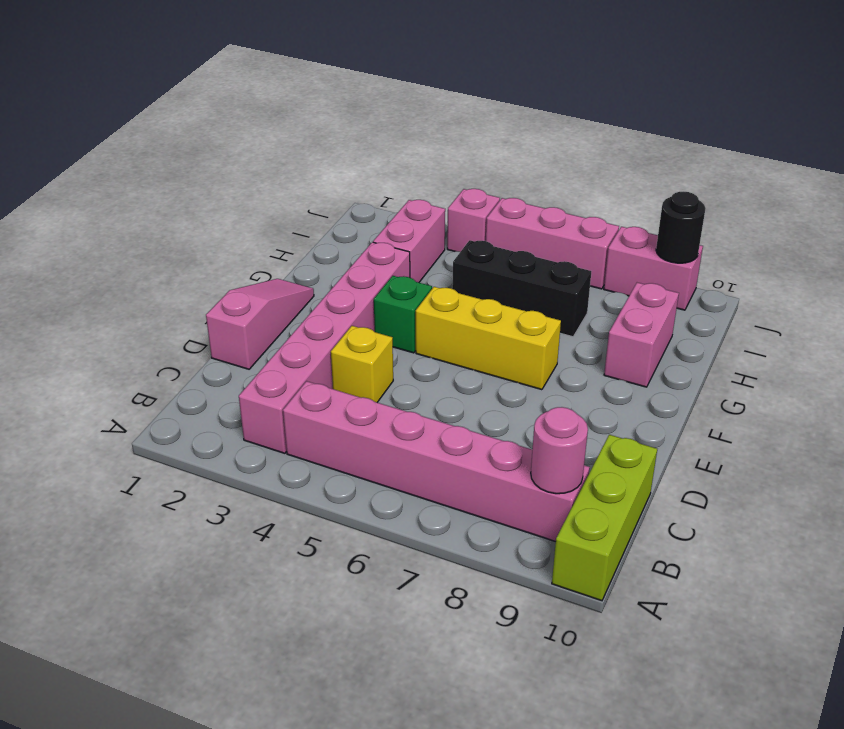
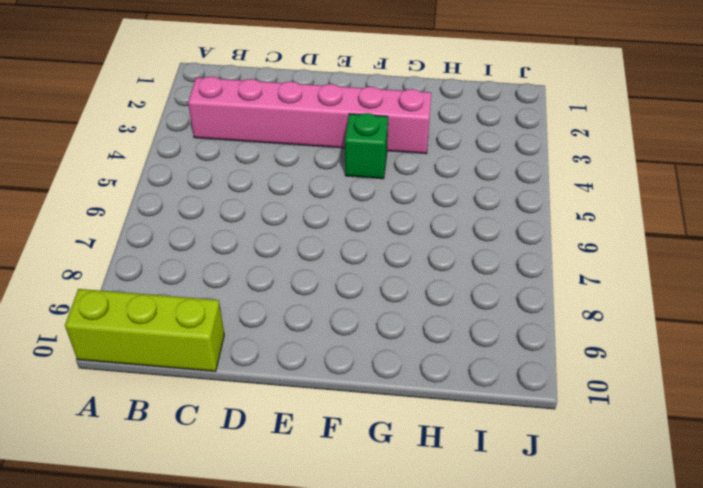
none -> pink brick B4:B9 level 1
none -> pink slope D1:F1 level 1 top D
none -> yellow brick D4 level 1

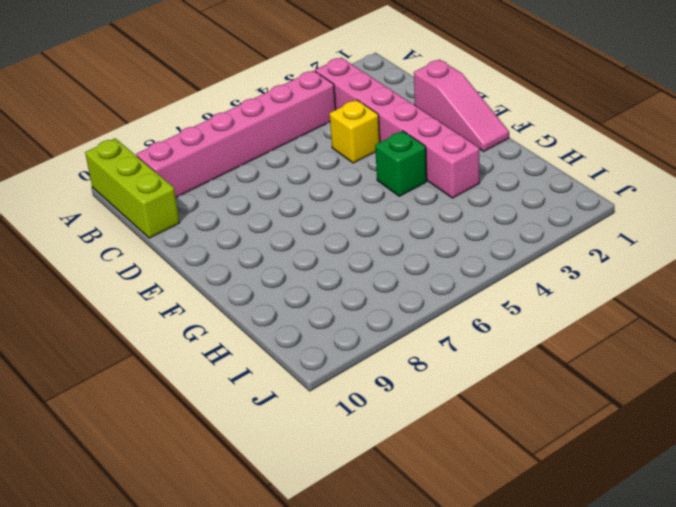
none -> yellow brick F5:F7 level 1
none -> pink brick G9:H9 level 1
none -> pink brick H3:I3 level 1

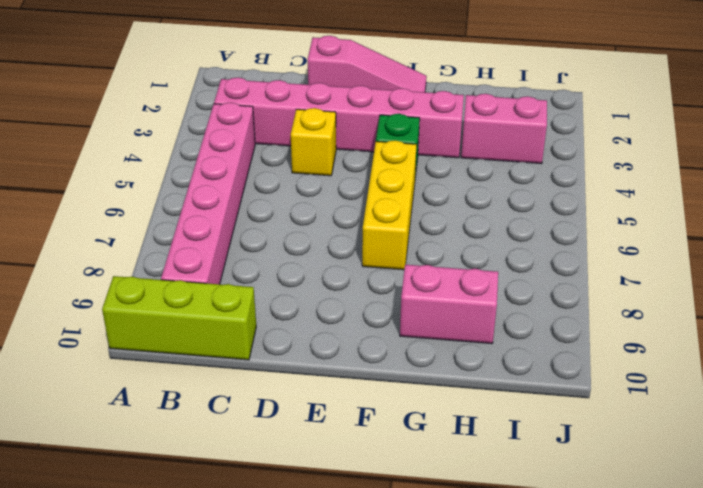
none -> black brick H5:H7 level 1
none -> pink brick J4 level 1
none -> pink brick J5:J7 level 1

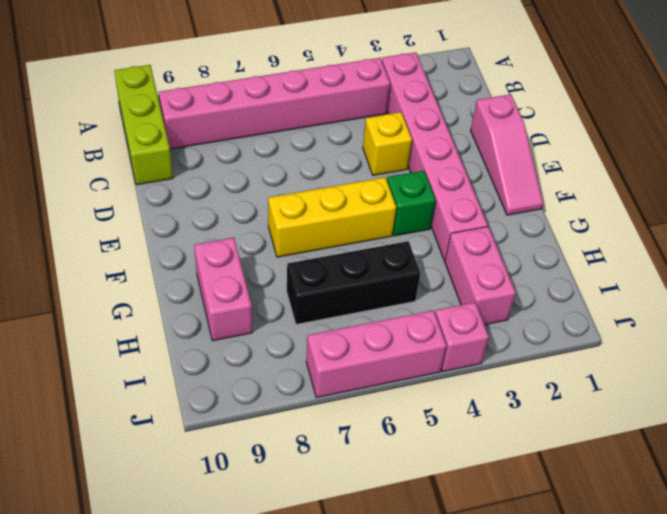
none -> pink brick J8:J9 level 1
none -> pink round brick B9 level 2
none -> black round brick J9 level 2

